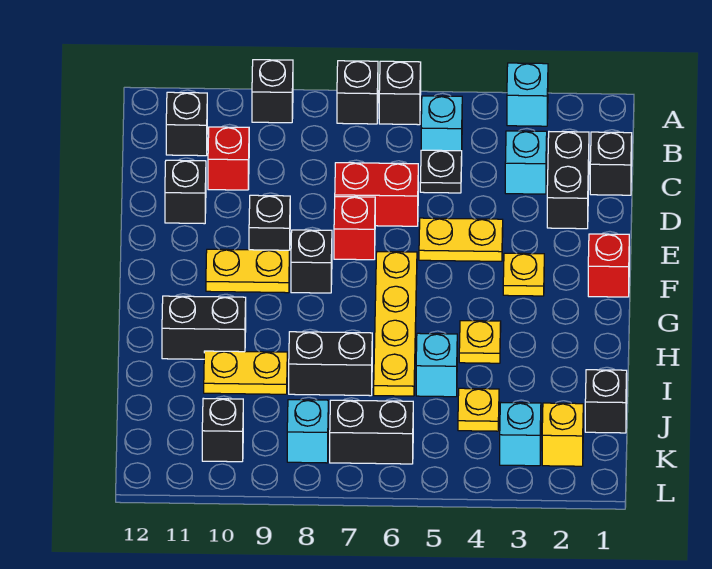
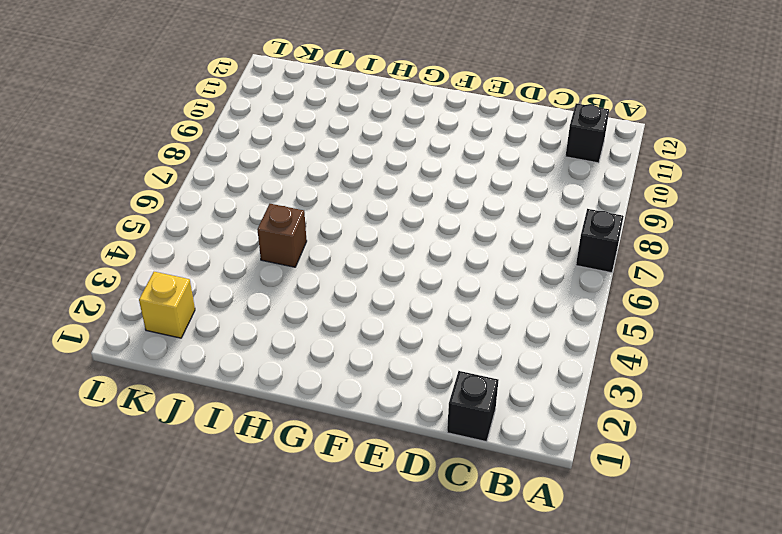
brown brick I5 level 1 -> cyan brick I5 level 1
none -> cyan brick A3 level 1
none -> black brick A6 level 1
none -> black brick A9 level 1
none -> cyan brick B5 level 1

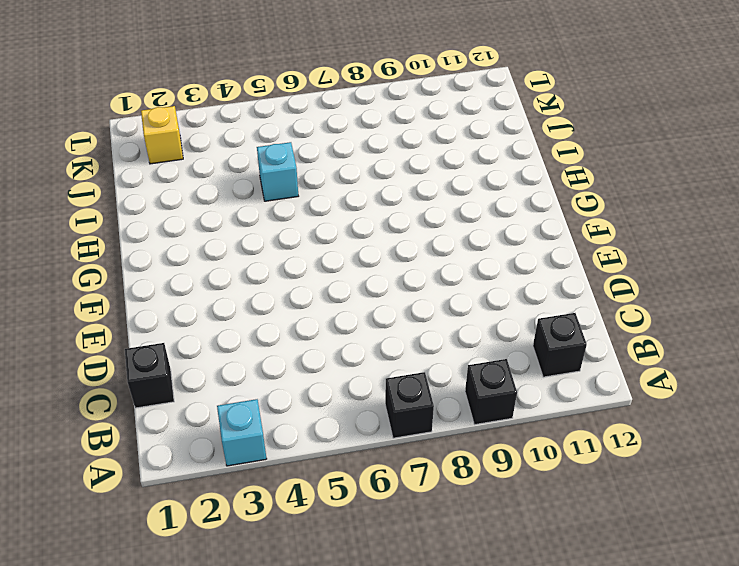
none -> black brick A6 level 1
none -> cyan brick B5 level 1
none -> black brick C2:D2 level 1
none -> cyan brick C3 level 1

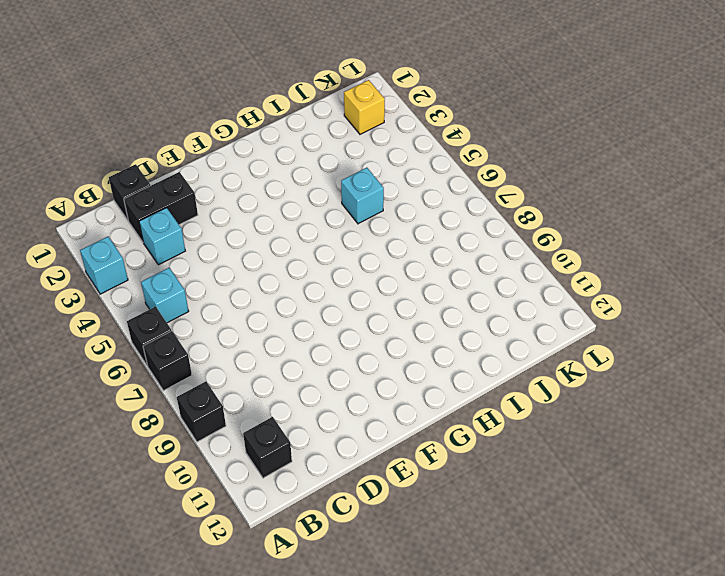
none -> black plate C5 level 1
none -> red brick C10 level 1
none -> red brick D6:D7 level 1
none -> black brick D11 level 1

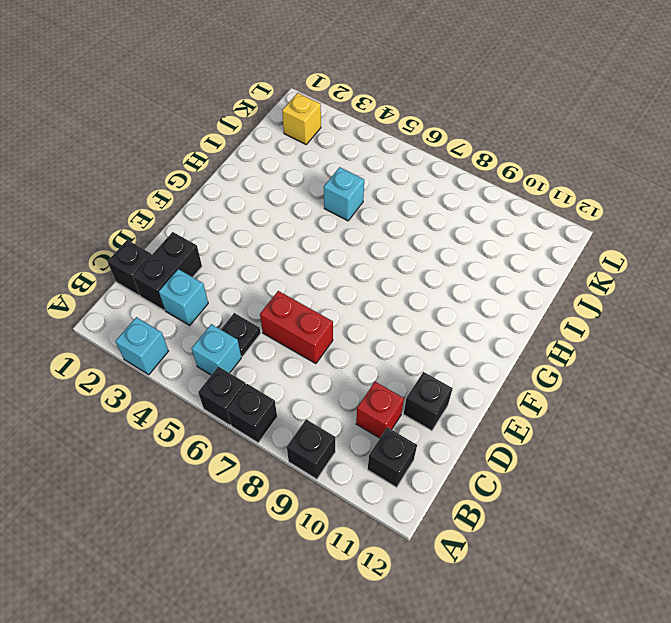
none -> yellow plate E4:E5 level 1
none -> red brick E7 level 1
none -> black brick E9 level 1
none -> red brick F1 level 1

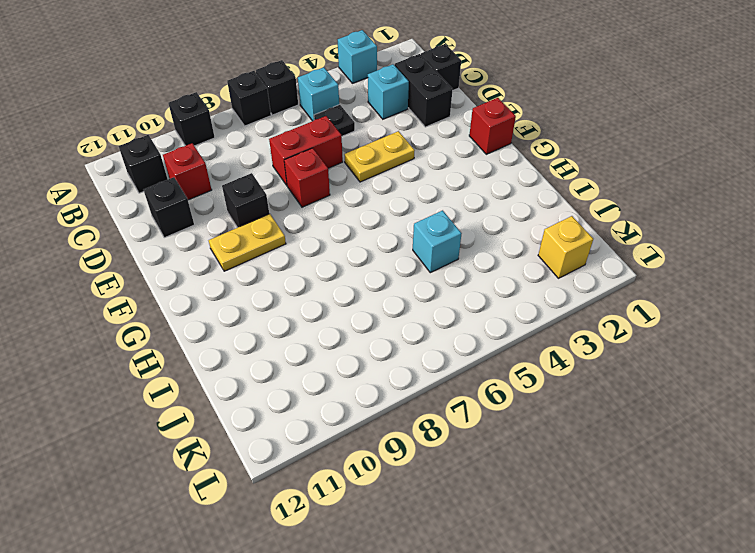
none -> yellow plate F3 level 1
none -> yellow plate F6:I6 level 1
none -> black brick F8 level 1
none -> yellow plate H4 level 1

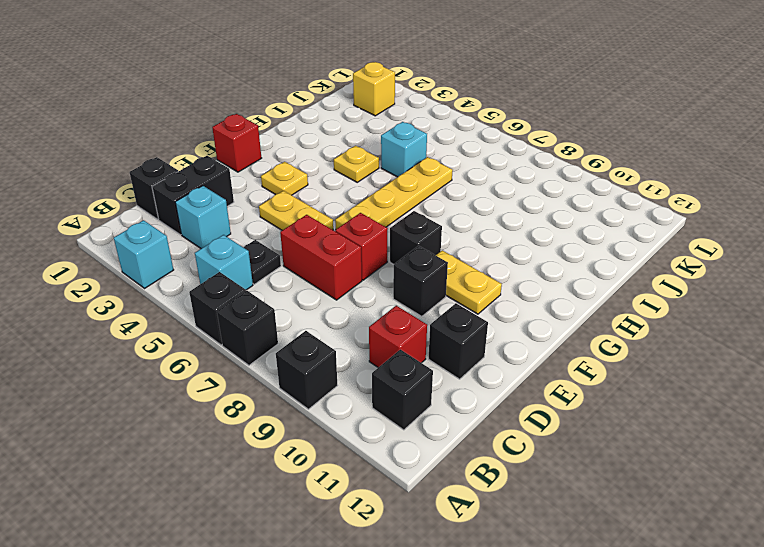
none -> black brick H10:H11 level 1
none -> black brick I7:I8 level 1
none -> yellow plate I9:I10 level 1
none -> black brick J1 level 1

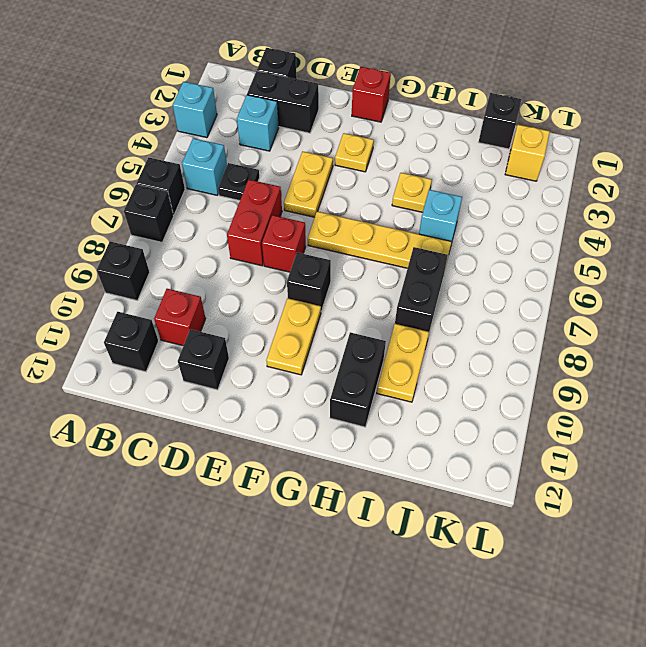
none -> black brick E9 level 1
none -> yellow plate J4 level 1
none -> cyan brick K3 level 1
none -> black brick K6:K7 level 1

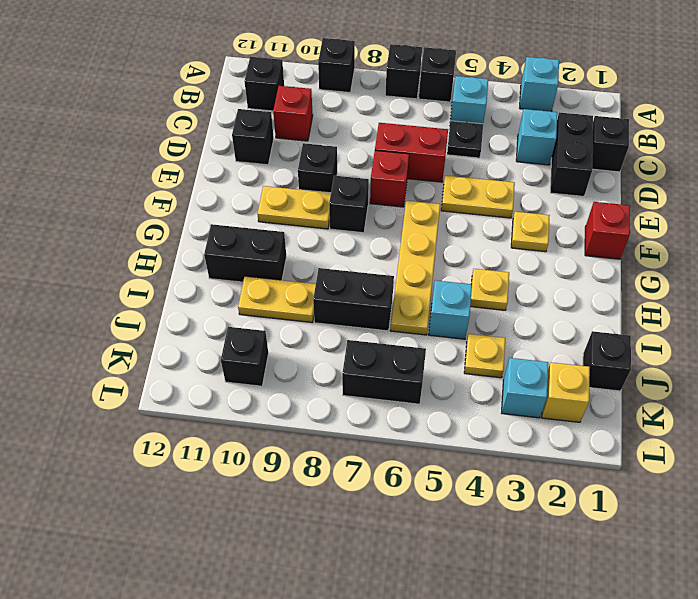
none -> cyan brick K8 level 1

